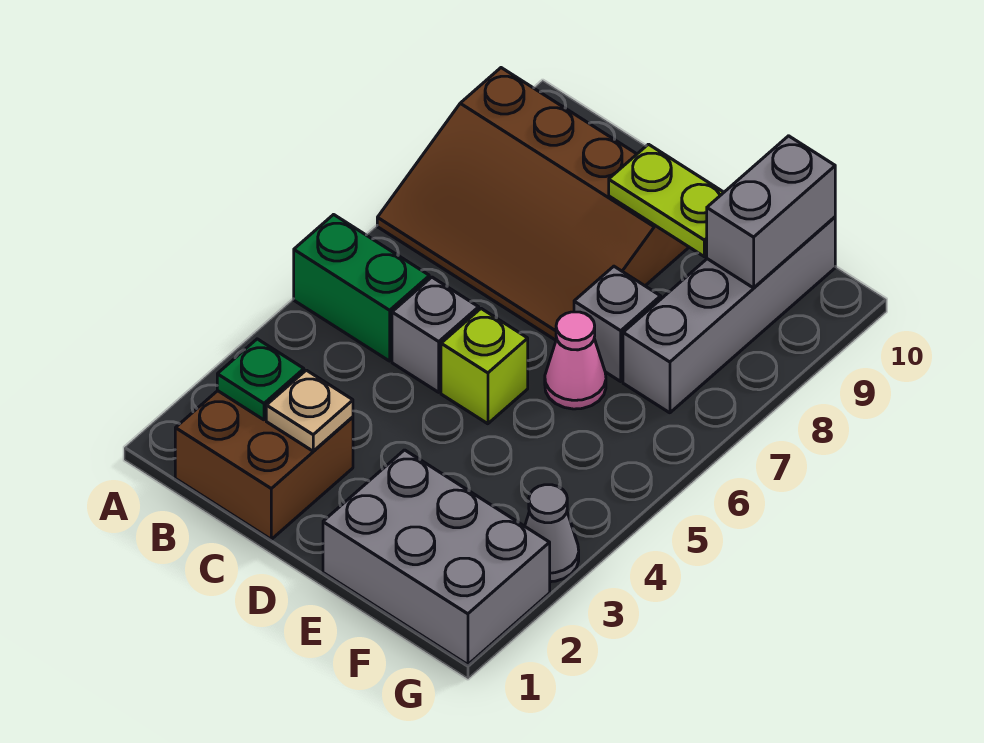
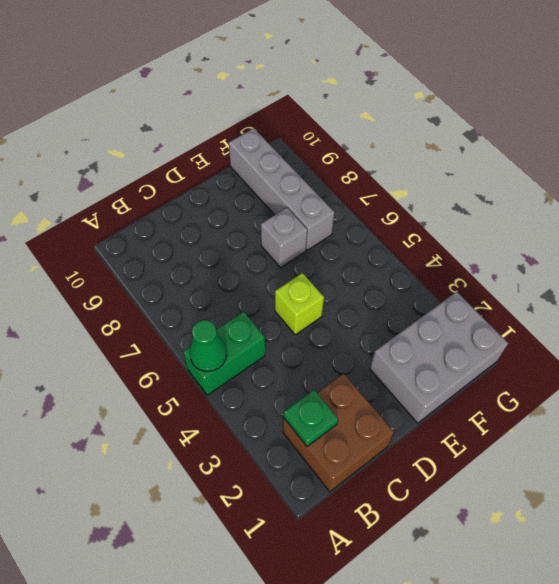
green cone A5 level 2 -> none
none -> brown slope A7:D9 level 1 top 9
none -> grey brick C5 level 1
none -> pink cone E6 level 1

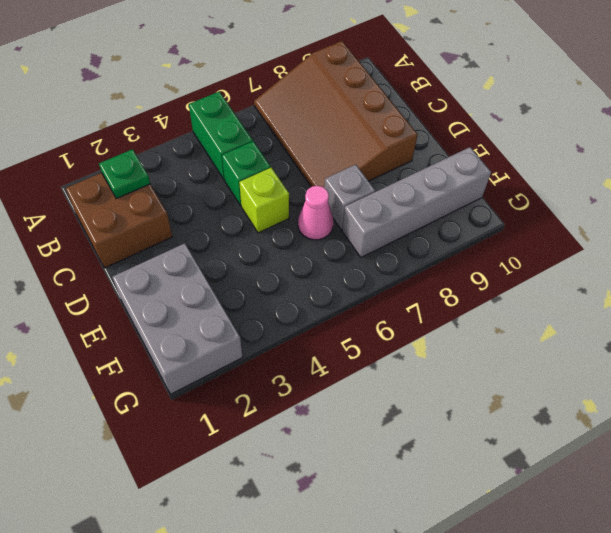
green brick C5 level 1 -> grey brick C5 level 1
none -> grey cone G3 level 1
none -> tan plate C2 level 2
none -> lime plate D9:E9 level 2

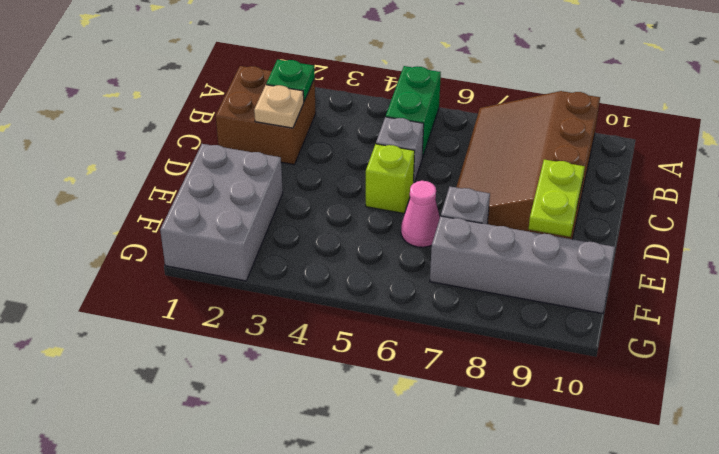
none -> grey cone G3 level 1
none -> grey brick F9:F10 level 2

